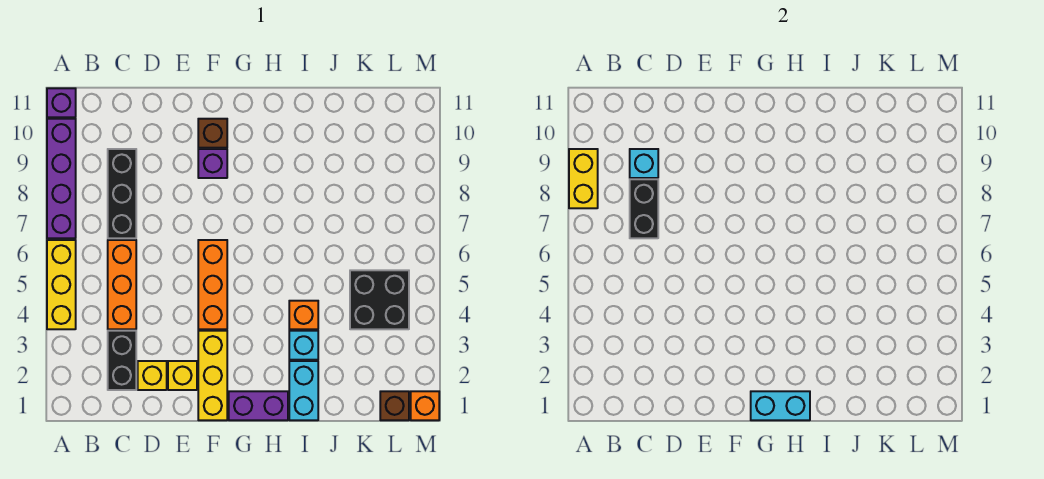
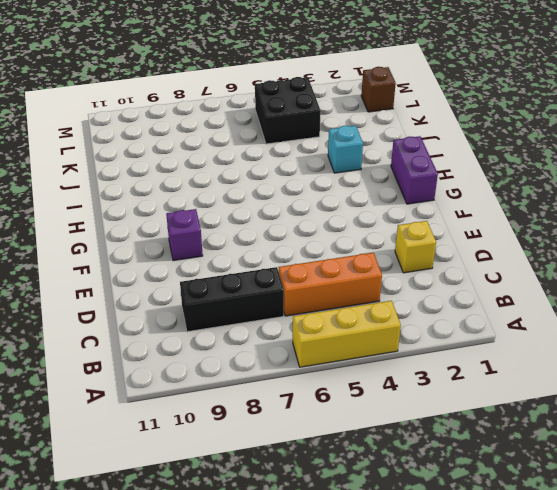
none -> purple brick A7:A10 level 1
none -> purple brick A11 level 1
none -> black brick C2:C3 level 1

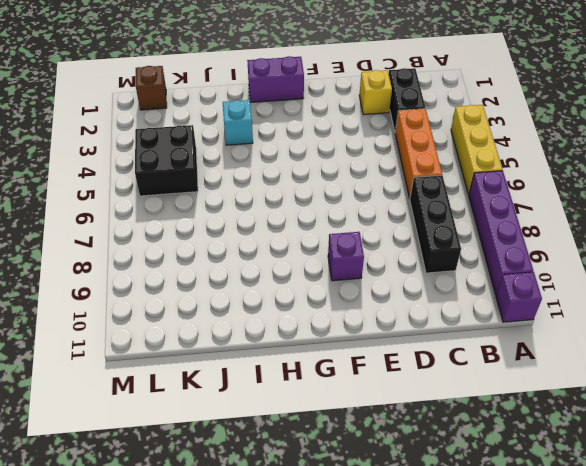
none -> yellow brick E2 level 1
none -> yellow brick F1:F3 level 1
none -> orange brick F4:F6 level 1

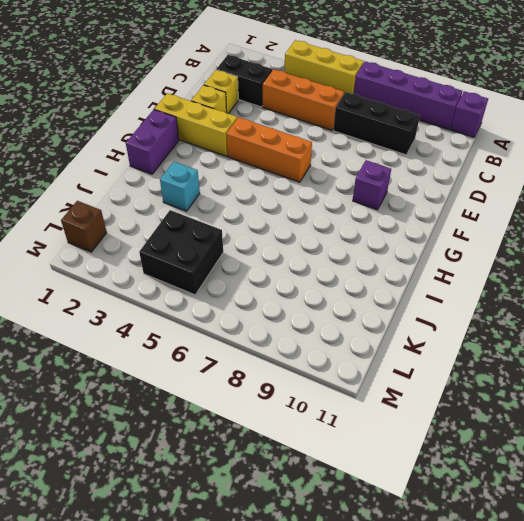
none -> brown brick F10 level 1
none -> cyan brick I1:I2 level 1
none -> orange brick I4 level 1

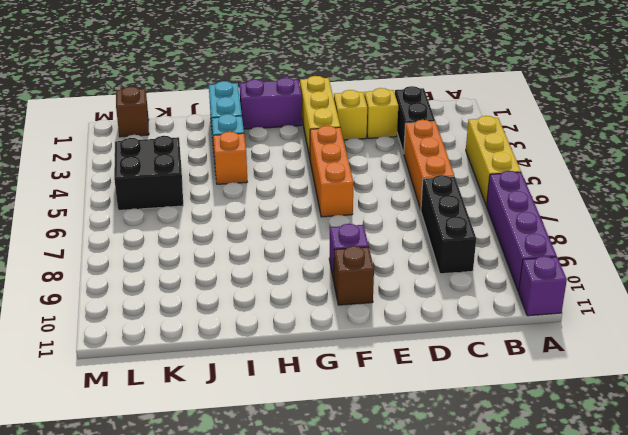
none -> orange brick M1 level 1
none -> yellow brick A8:A9 level 2
none -> black brick C7:C8 level 2

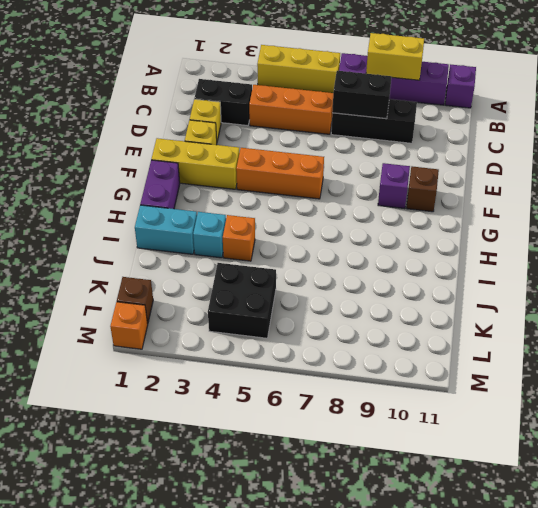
none -> cyan brick C9 level 2
none -> cyan brick G1:H1 level 2

